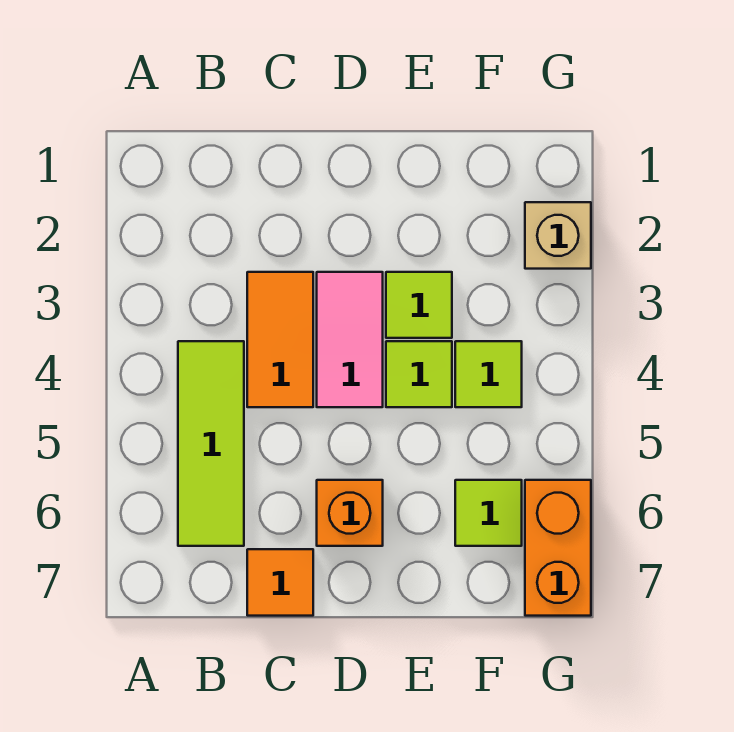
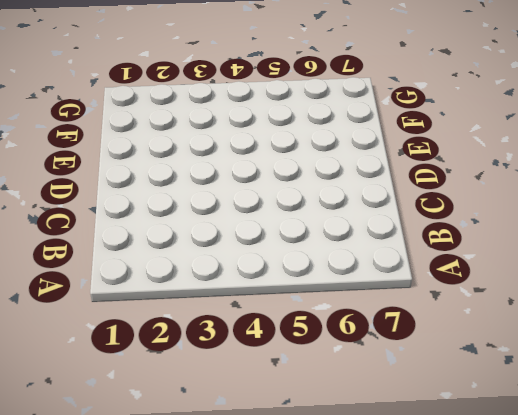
none -> lime tile B4:B6 level 1
none -> orange tile C3:C4 level 1

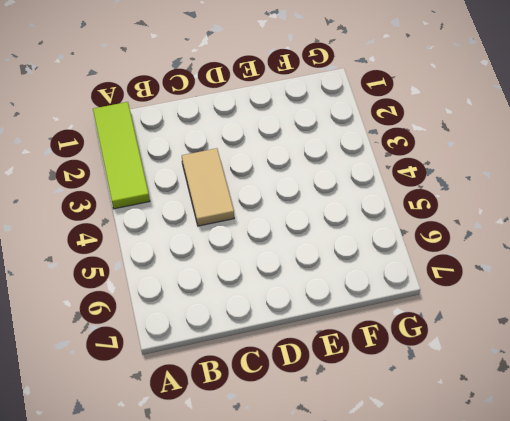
lime tile A1:A3 level 1 -> lime tile B4:B6 level 1
tan tile C3:C4 level 1 -> orange tile C3:C4 level 1
none -> orange tile C7 level 1
none -> pink tile D3:D4 level 1

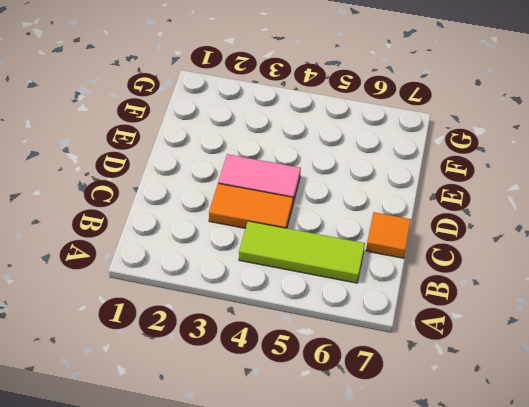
none -> orange brick D6 level 1
none -> lime tile E3 level 1

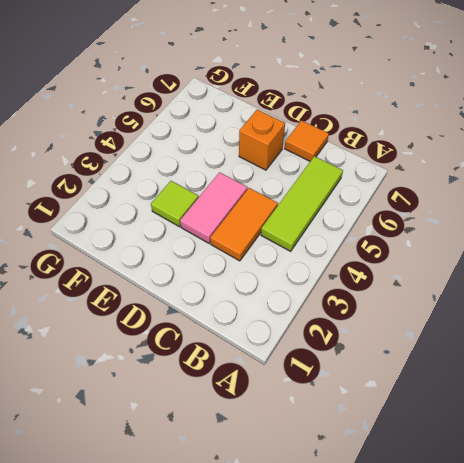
none -> lime tile E4 level 1
none -> lime tile F4 level 1

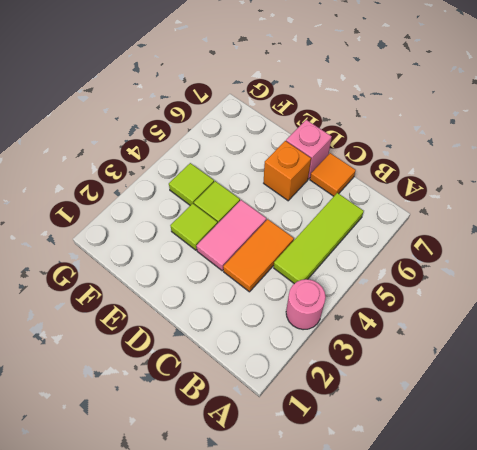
pink round brick A3 level 1 -> none
pink brick D7 level 1 -> none
none -> lime tile F6 level 1
none -> tan brick G2 level 1

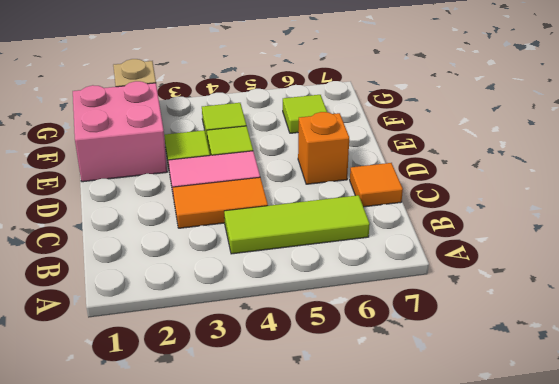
pink brick E1:F2 level 1 -> none
none -> orange brick G6:G7 level 1

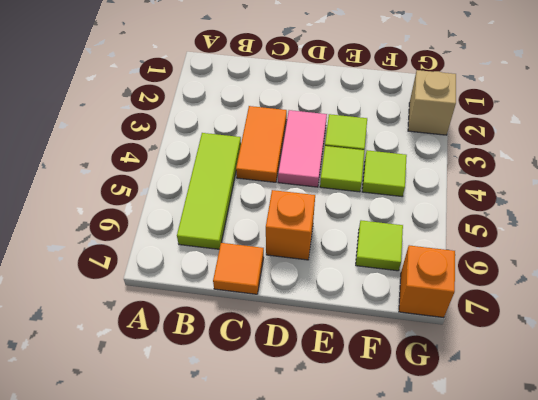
orange brick G7 level 1 -> orange brick G6:G7 level 1

